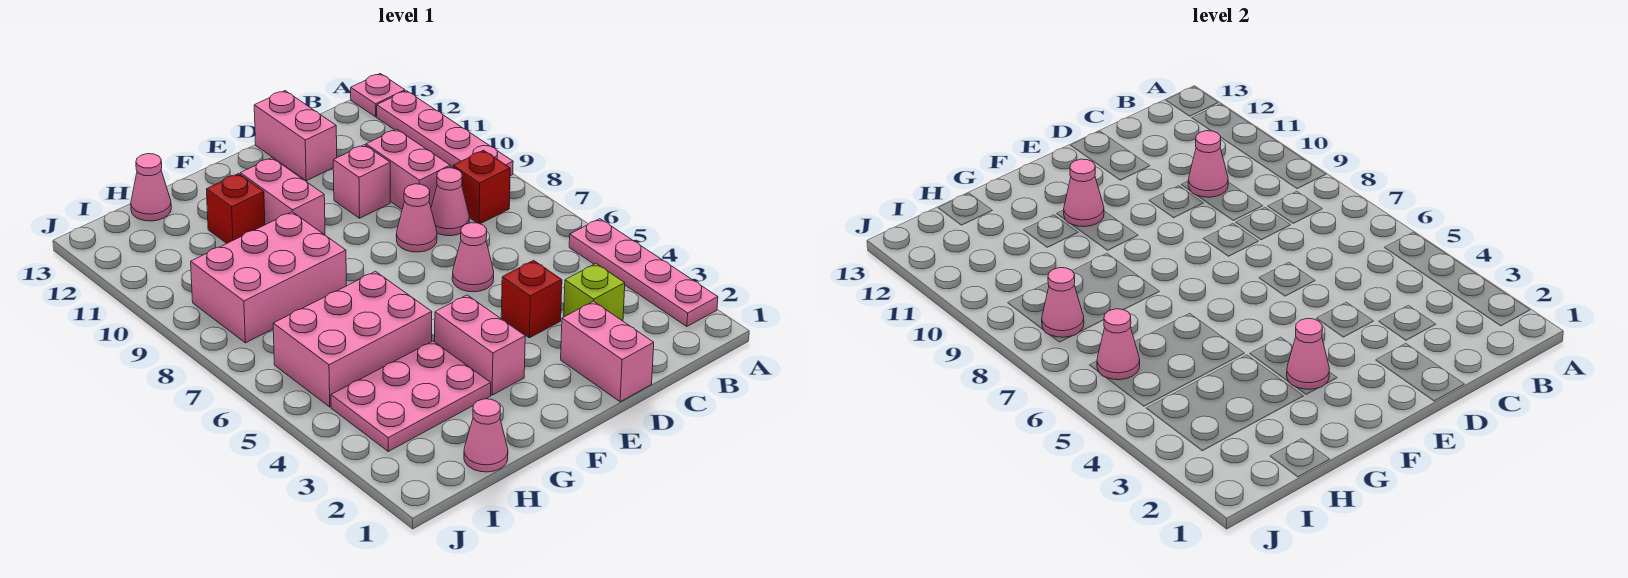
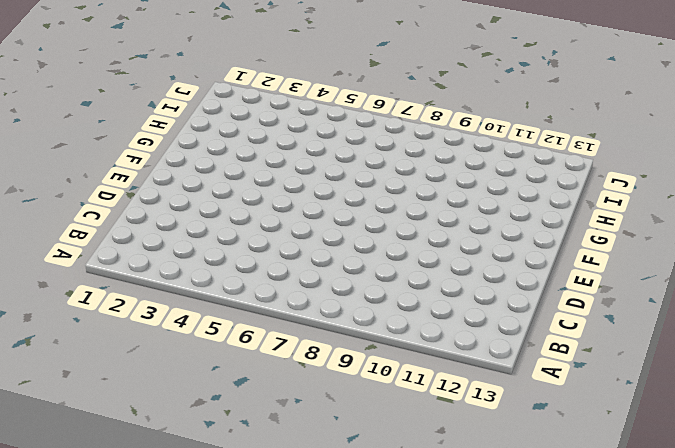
none -> pink plate A2:A5 level 1
none -> pink plate A9:A12 level 1
none -> pink plate A13 level 1

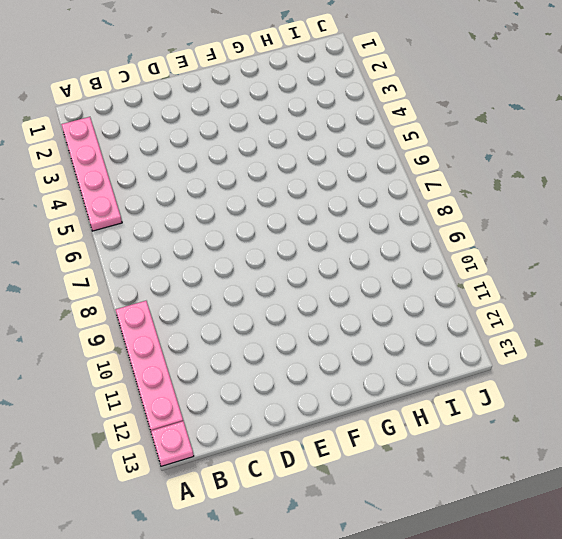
none -> red brick B8 level 1
none -> lime brick C3 level 1
none -> pink cone C8 level 1

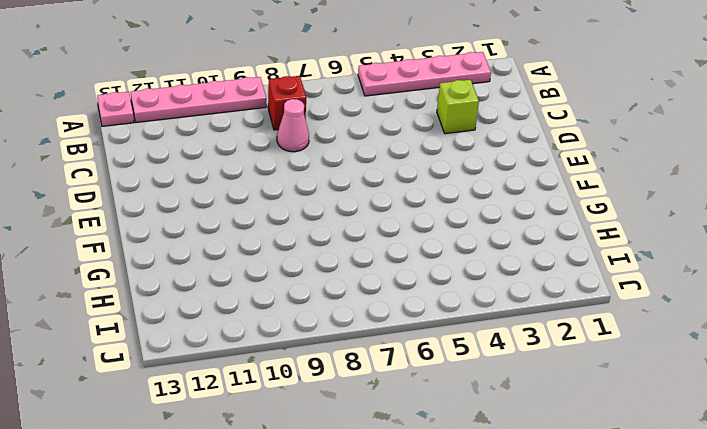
none -> pink brick C9:C10 level 1
none -> pink brick D1:D2 level 1
none -> red brick D4 level 1

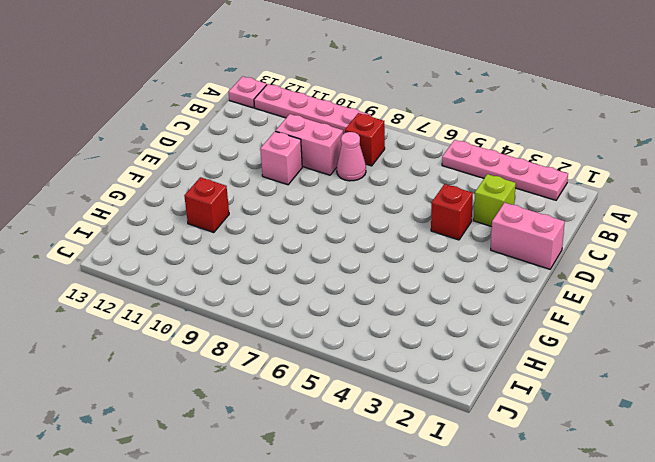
none -> pink cone D6 level 1
none -> pink cone D8 level 1
none -> pink brick D12:D13 level 1

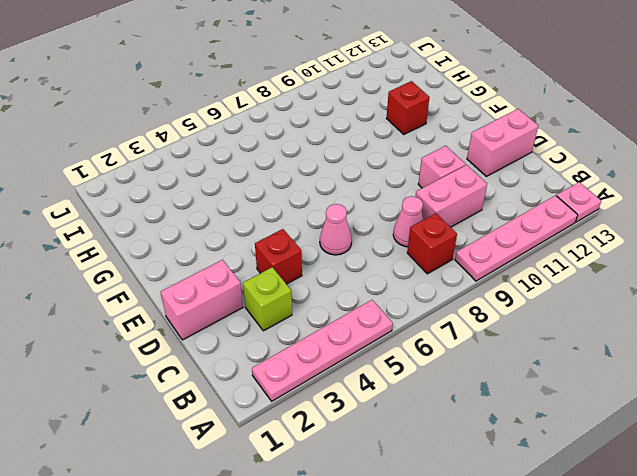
none -> pink cone D8 level 1
none -> pink brick F3:F4 level 1
none -> pink brick F10:F11 level 1

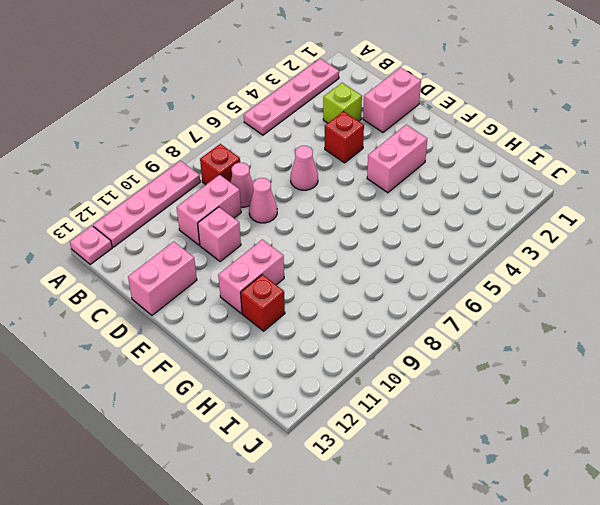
none -> pink plate G3:I4 level 1
none -> pink brick G5:I6 level 1
none -> pink brick G8:I9 level 1

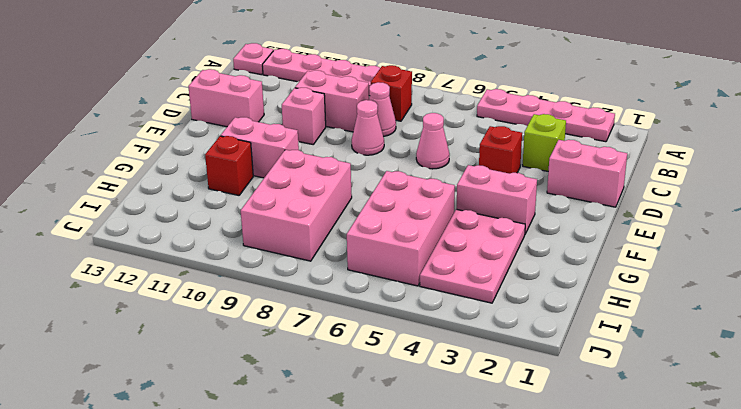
none -> pink cone H1 level 1
none -> pink cone H13 level 1
none -> pink cone C10 level 2

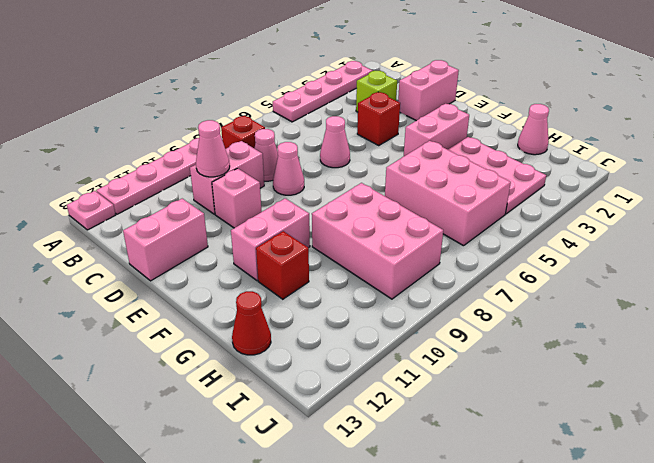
red cone H13 level 1 -> pink cone H13 level 1
none -> pink cone F3 level 2
none -> pink cone F11 level 2
none -> pink cone I6 level 2

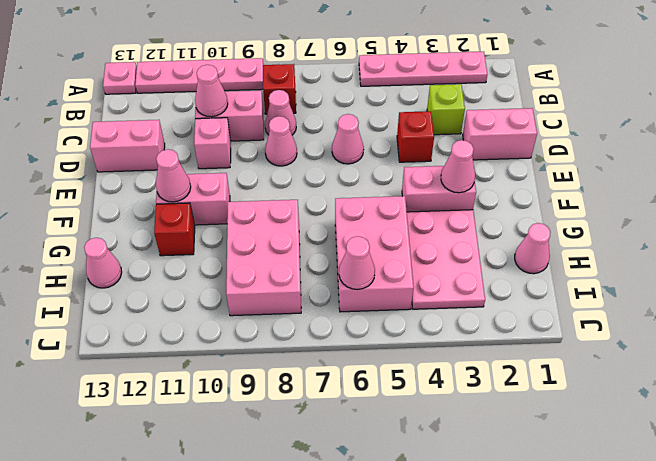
none -> pink cone I8 level 2

